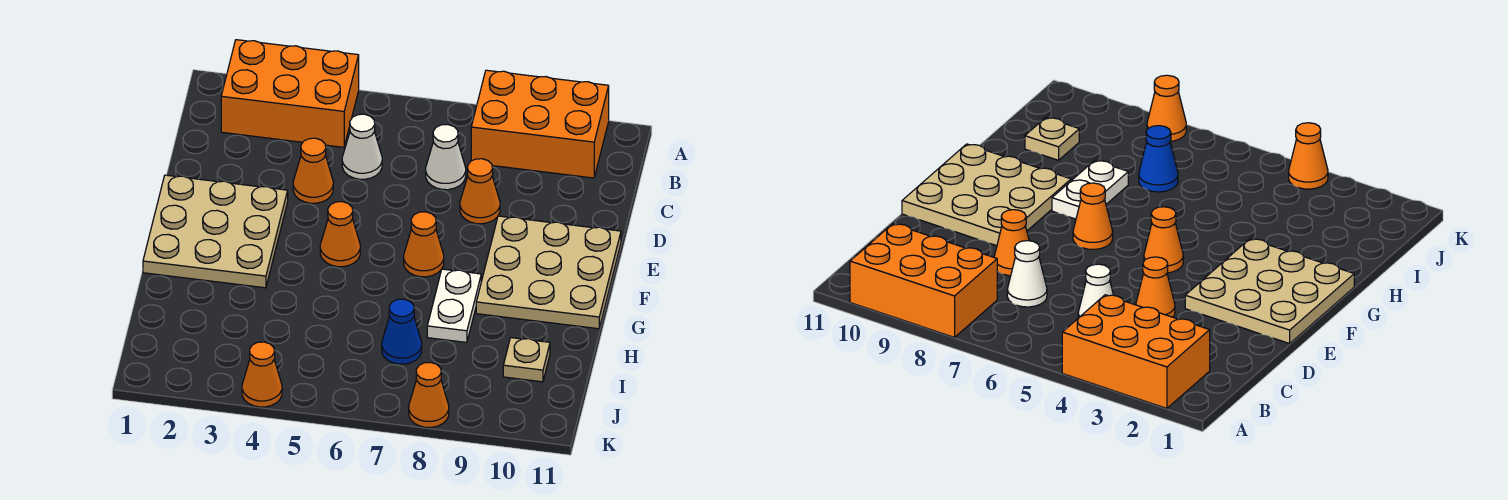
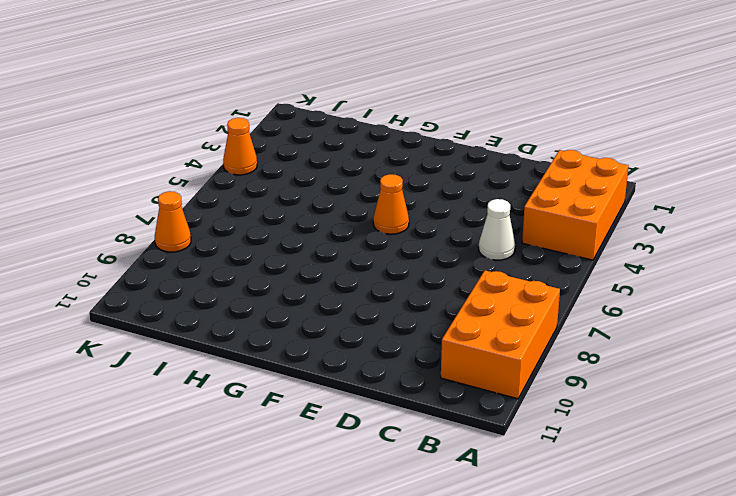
none -> white cone C7 level 1
none -> orange cone D4 level 1
none -> orange cone D8 level 1

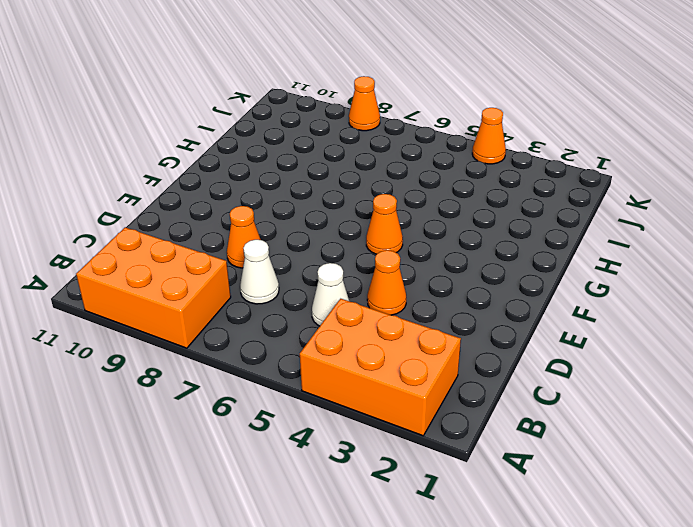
none -> tan plate E1:G3 level 1
none -> tan plate E9:G11 level 1
none -> orange cone F7 level 1

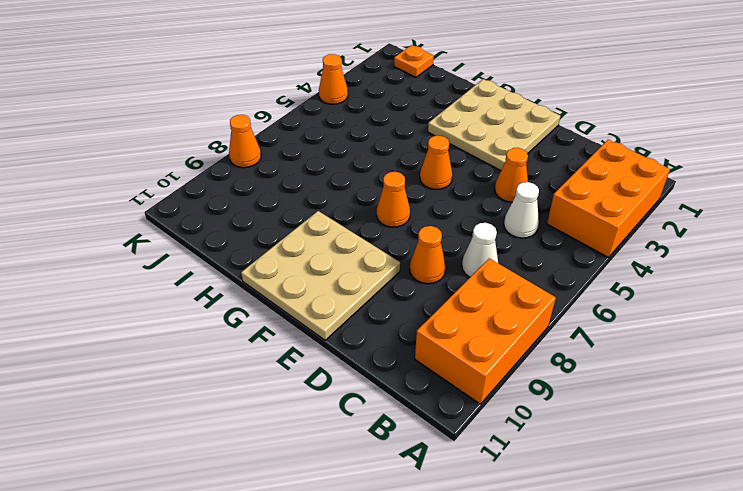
orange plate J1 level 1 -> none
none -> white plate G8:H8 level 1
none -> blue cone I7 level 1
none -> tan plate I10 level 1

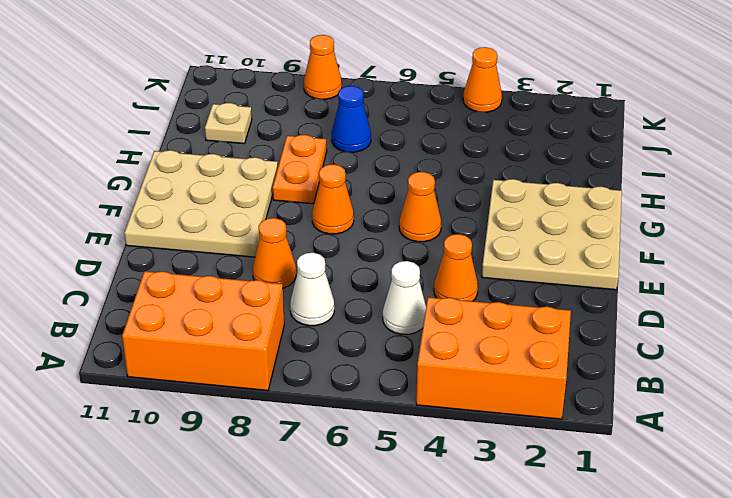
orange plate G8:H8 level 1 -> white plate G8:H8 level 1

